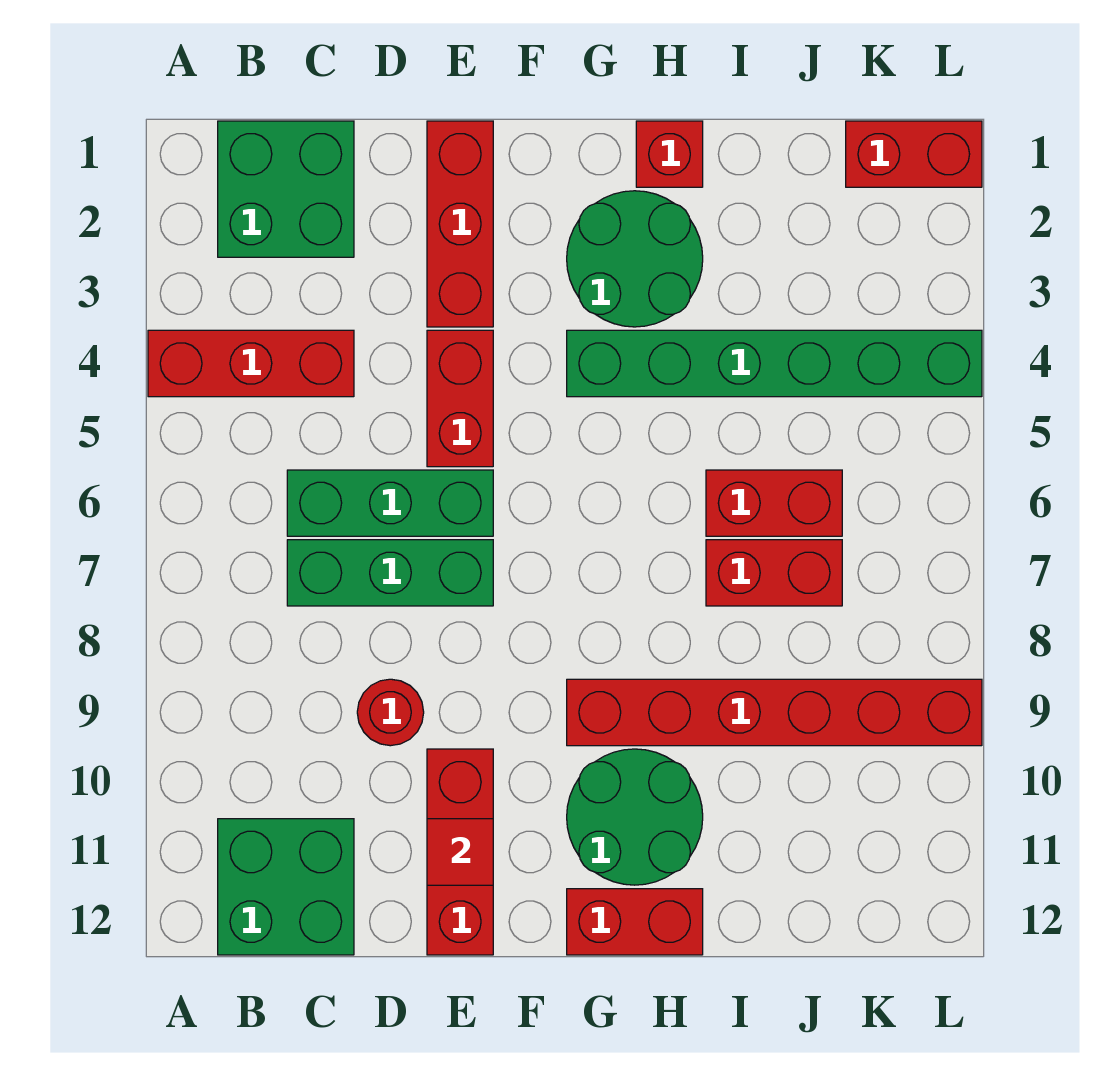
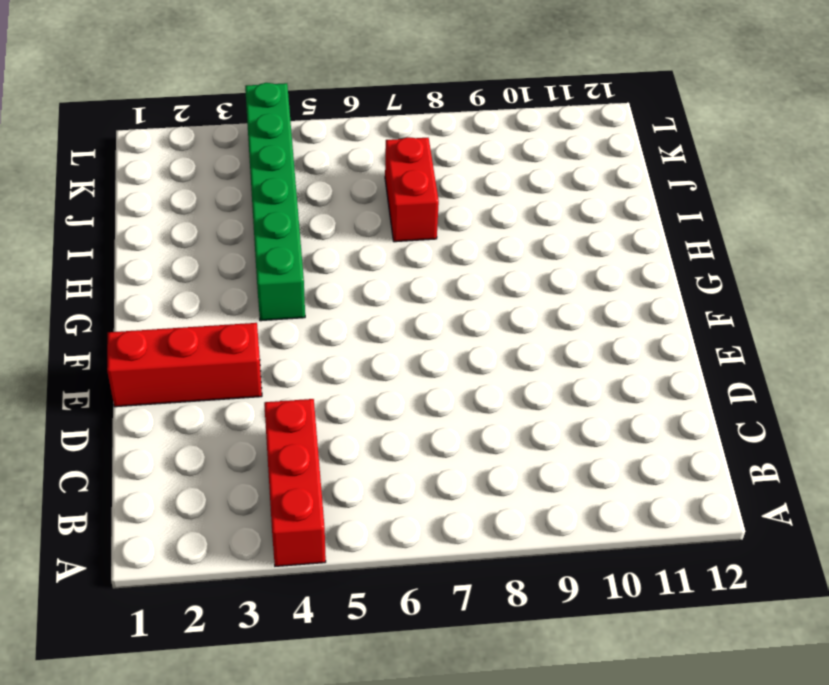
none -> green brick B1:C2 level 1
none -> green brick B11:C12 level 1
none -> green brick C6:E6 level 1

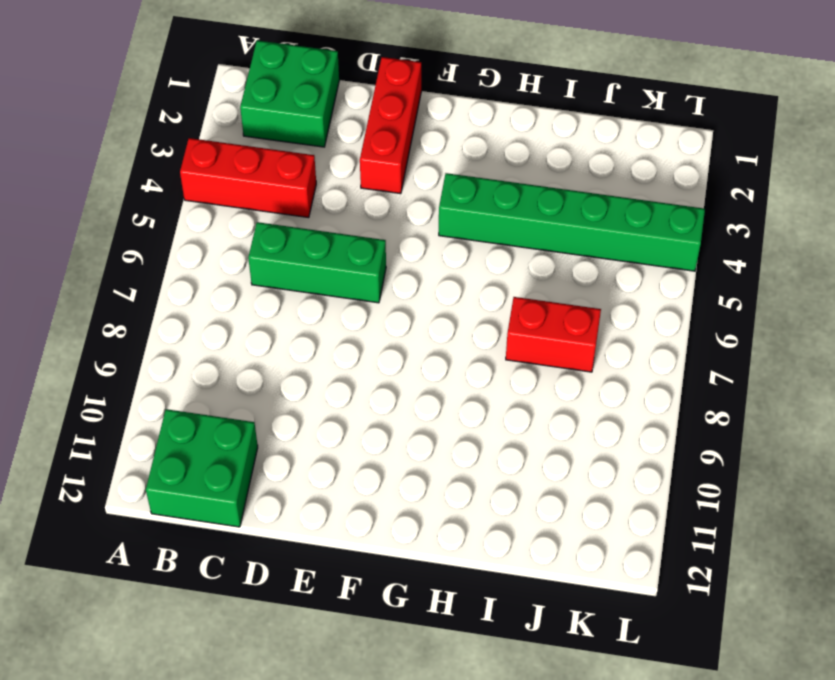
none -> green brick C7:E7 level 1
none -> red round brick D9 level 1
none -> red brick E4:E5 level 1

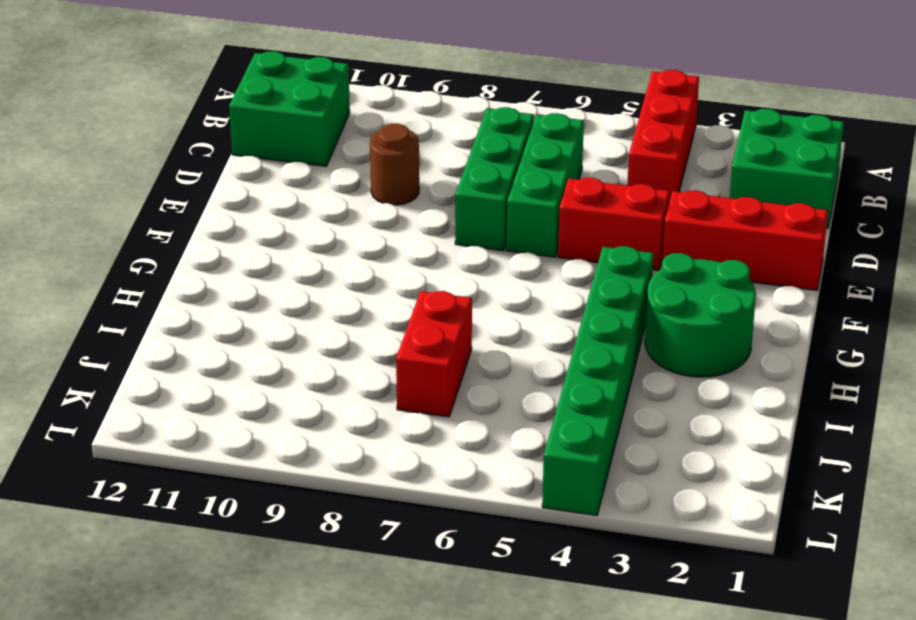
brown round brick D9 level 1 -> red round brick D9 level 1
none -> red brick E10:E12 level 1
none -> red brick G9:L9 level 1
none -> green round brick G10:H11 level 1

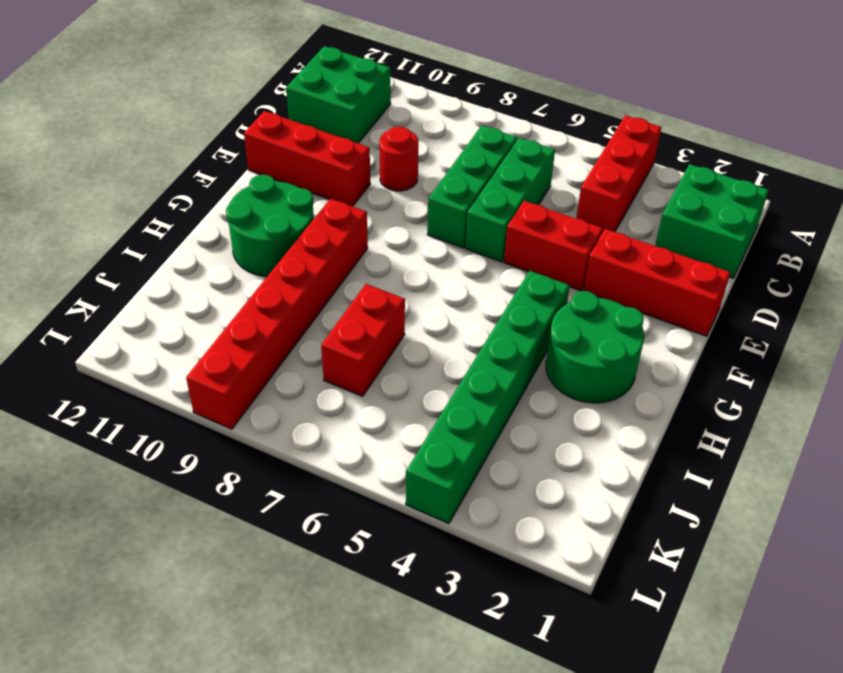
none -> red brick G12:H12 level 1
none -> red brick H1 level 1
none -> red brick I6:J6 level 1

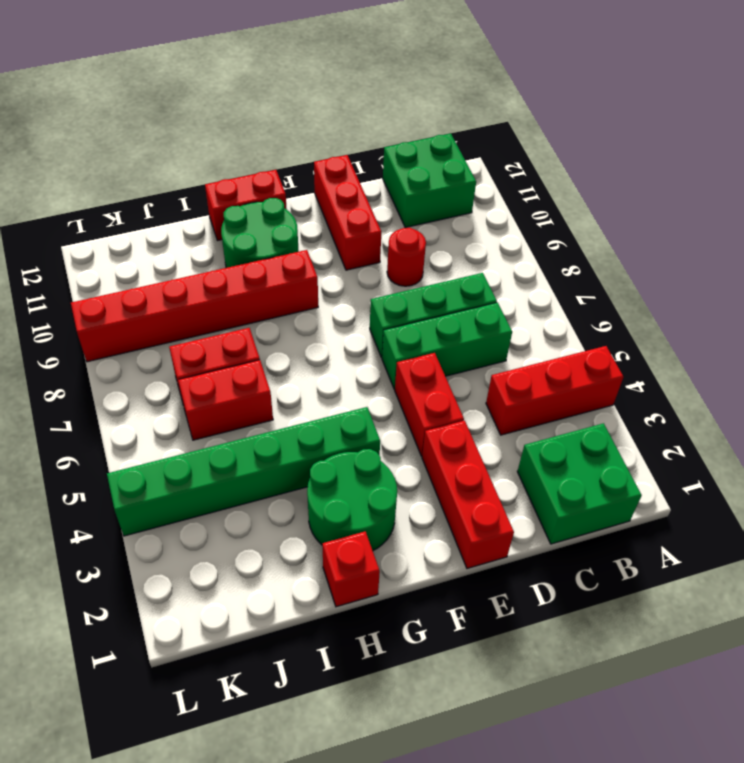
none -> red brick K1:L1 level 1
none -> red tile E11 level 2

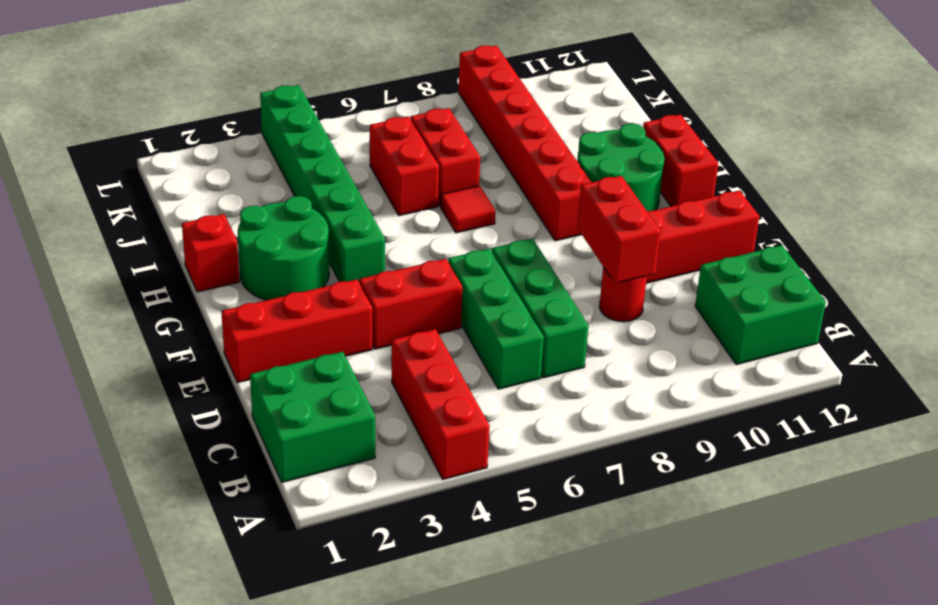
red brick D9:E9 level 2 -> red brick K1:L1 level 1
red tile H7 level 1 -> red tile E11 level 2

